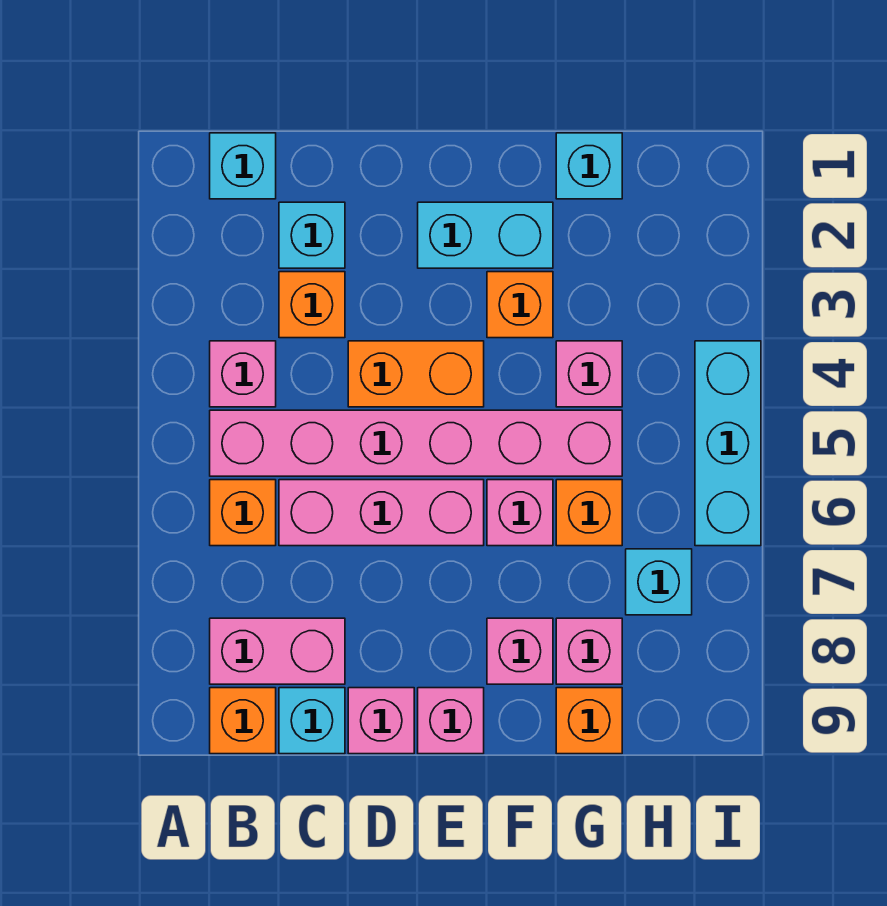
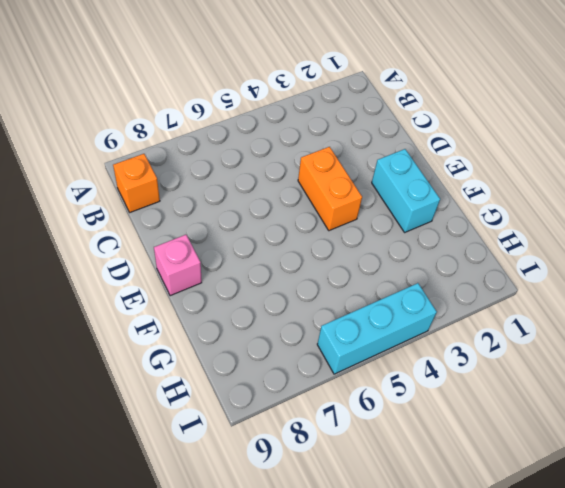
none -> cyan brick B1 level 1
none -> pink brick B4 level 1
none -> pink brick B5:G5 level 1

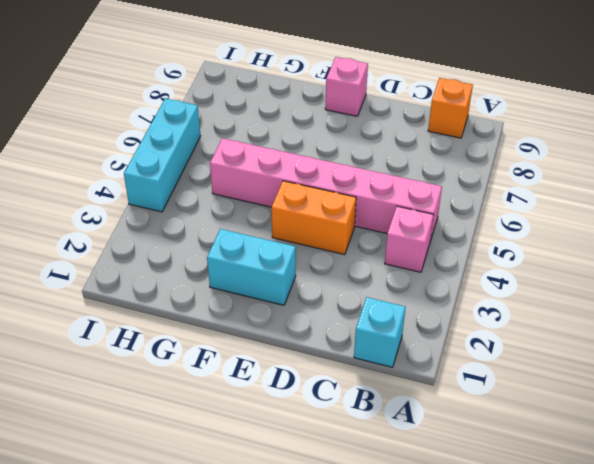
none -> orange brick B6 level 1
none -> pink brick B8:C8 level 1
none -> cyan brick C2 level 1

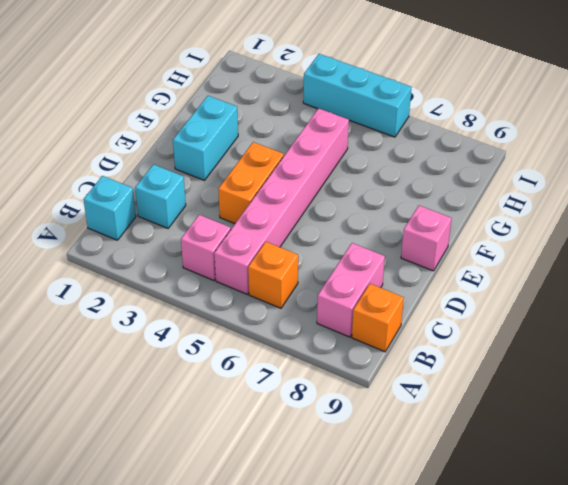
none -> orange brick C3 level 1
none -> pink brick C6:E6 level 1
none -> cyan brick C9 level 1

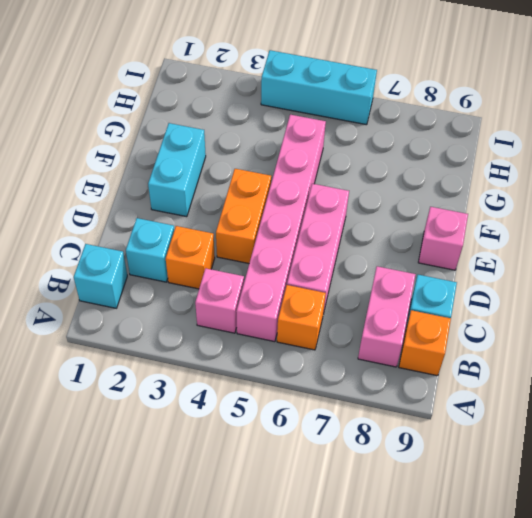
none -> pink brick D9 level 1
none -> orange brick F3 level 1
none -> pink brick F6 level 1

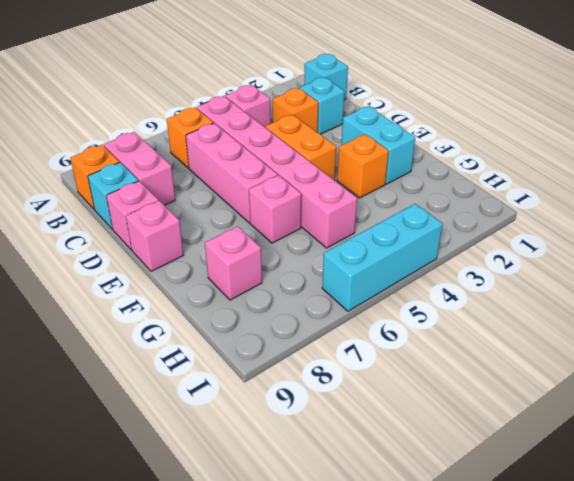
none -> pink brick F8 level 1
none -> cyan brick G1 level 1
none -> pink brick G4 level 1

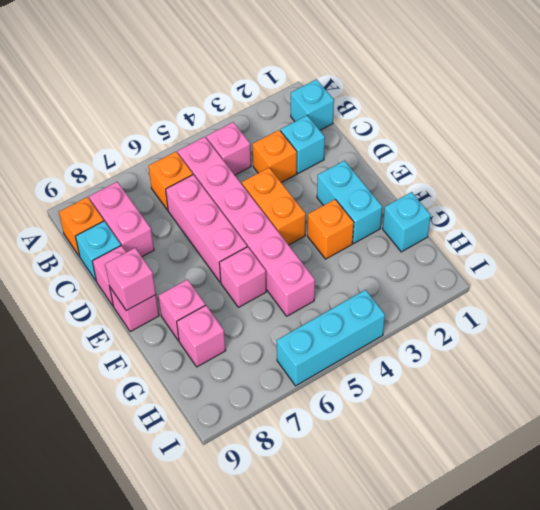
pink brick E9 level 2 -> pink brick G4 level 1
none -> orange brick G6 level 1
none -> orange brick G9 level 1
none -> cyan brick H7 level 1

